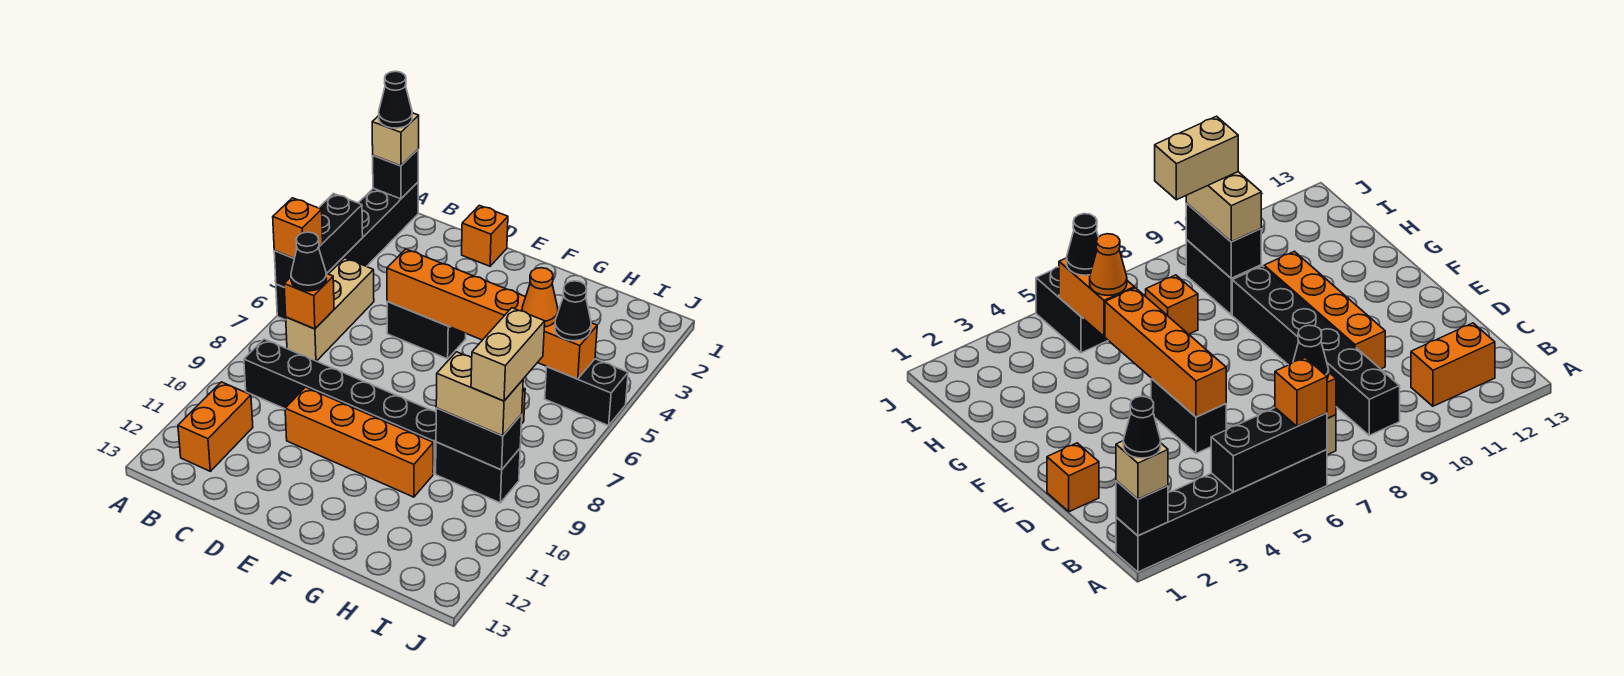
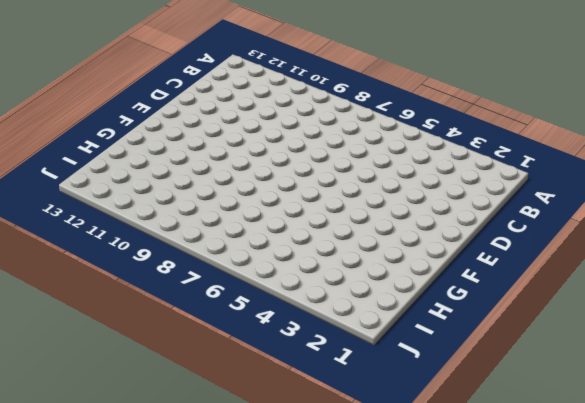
none -> black brick A1:A6 level 1
none -> tan brick B5:B7 level 1
none -> black brick B9:G9 level 1

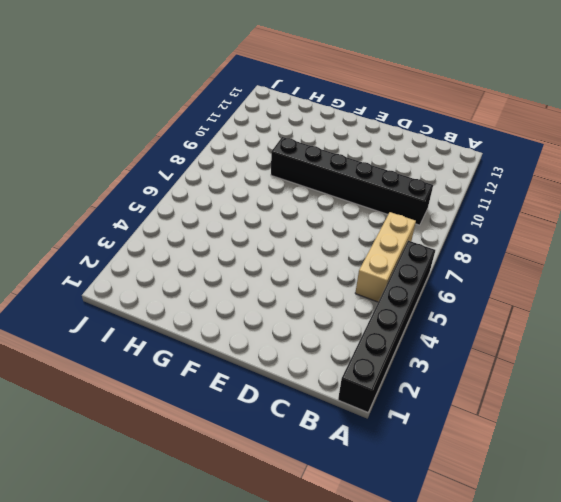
none -> orange brick B11:B12 level 1
none -> orange brick D1 level 1
none -> black brick D5:E5 level 1

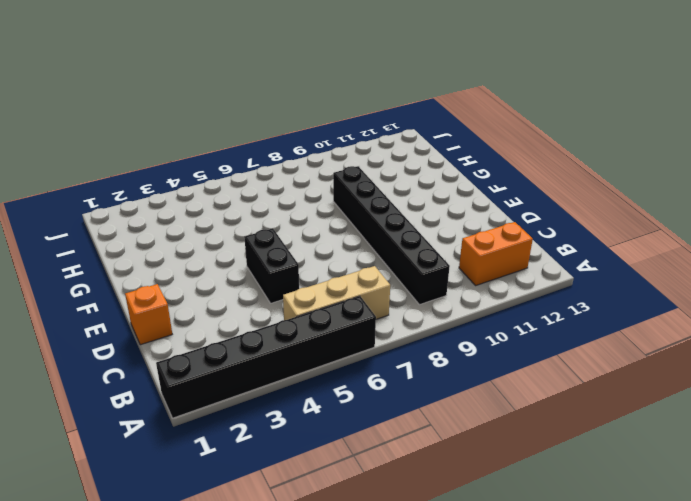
none -> orange brick D10:G10 level 1
none -> orange brick H7 level 1
none -> black brick H9:I9 level 1

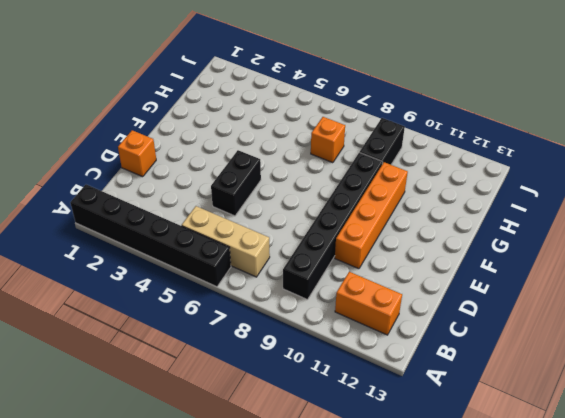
none -> black brick I5:J5 level 1
none -> black brick A1 level 2
none -> black brick A4:A6 level 2

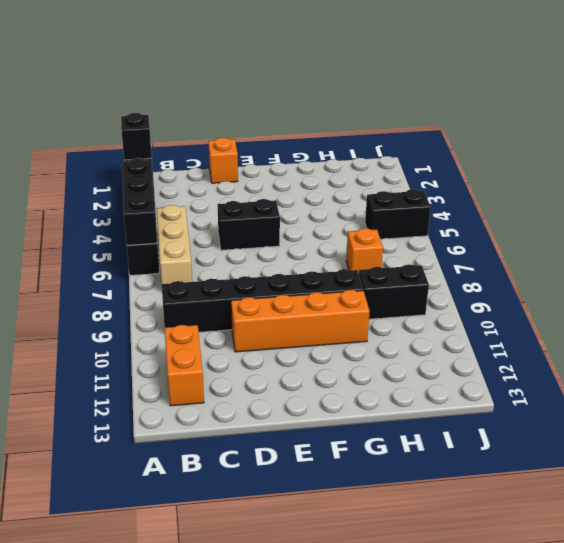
none -> orange brick B7 level 2
none -> orange brick D5:G5 level 2
none -> orange brick H5:I5 level 2

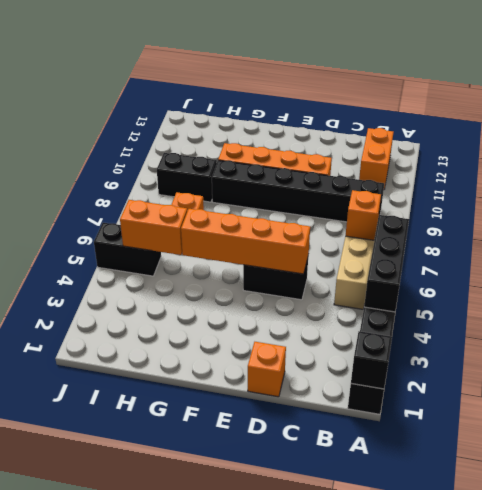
none -> black brick H9:I9 level 2
none -> tan brick A1 level 3
none -> orange brick A6 level 3

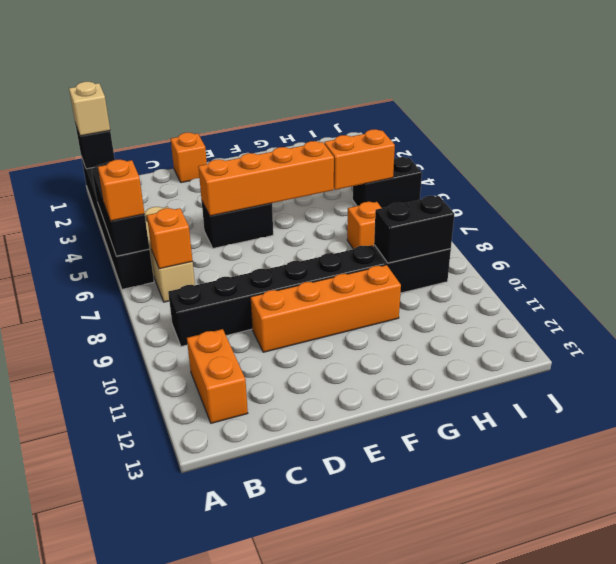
none -> black cone B7 level 3
none -> orange cone H5 level 3
none -> tan brick H9:I9 level 3

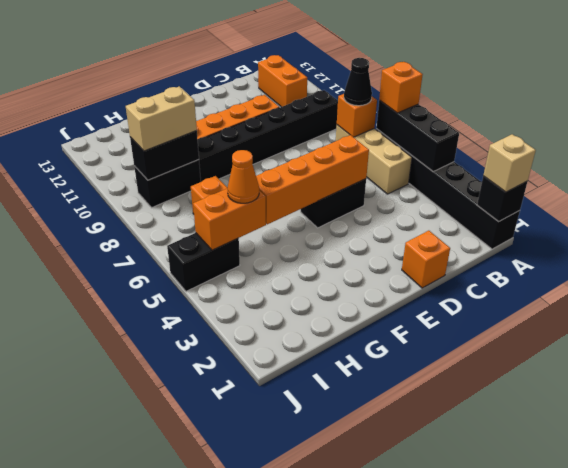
none -> black cone I5 level 3
none -> black cone A1 level 4
none -> tan brick I8:I9 level 4

